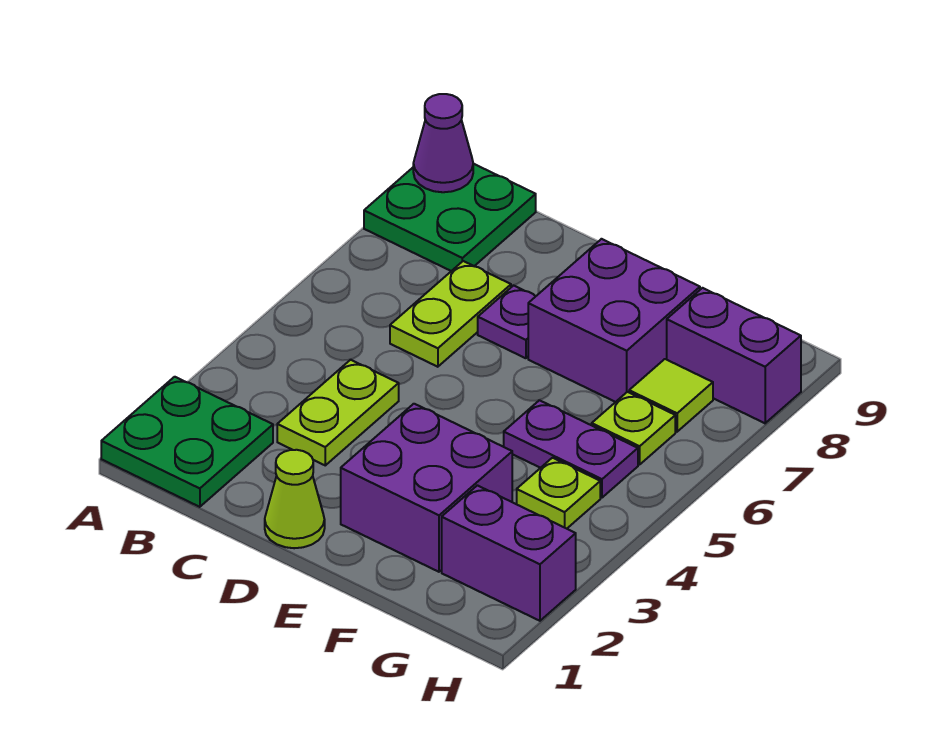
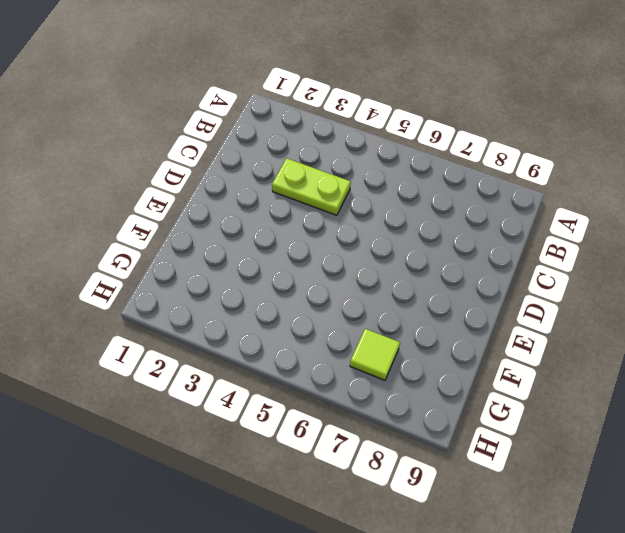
none -> green plate A1:B2 level 1
none -> green plate A8:B9 level 1
none -> lime plate C6:C7 level 1

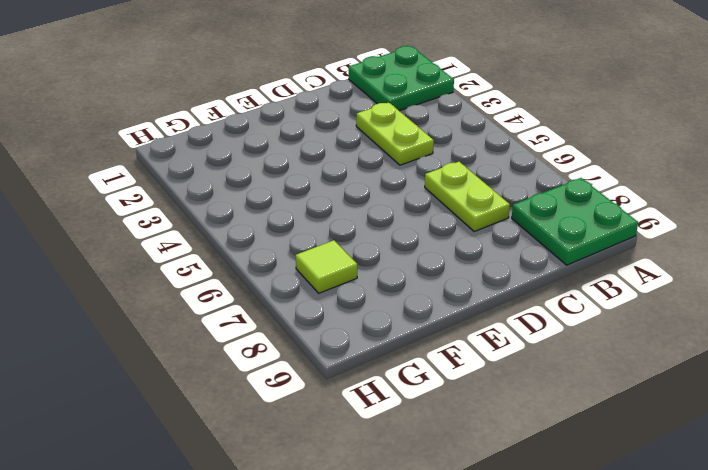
none -> lime cone D1 level 1
none -> purple plate D7 level 1
none -> purple brick E2:F3 level 1

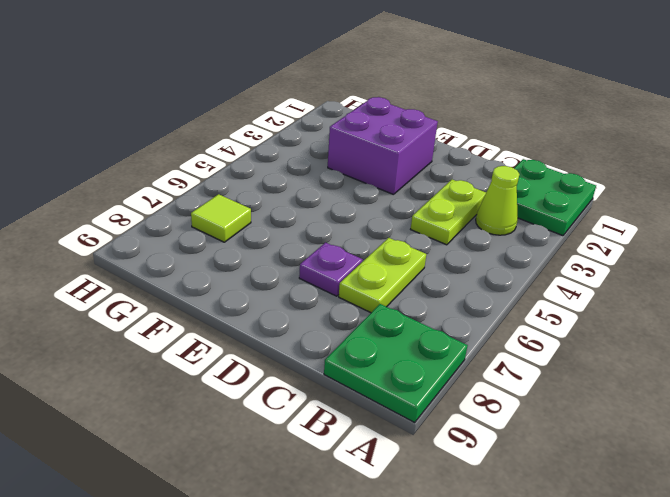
lime cone B3 level 1 -> lime cone D1 level 1
none -> purple brick E7:F8 level 1
none -> purple plate F5:G5 level 1
none -> purple brick G2:H2 level 1

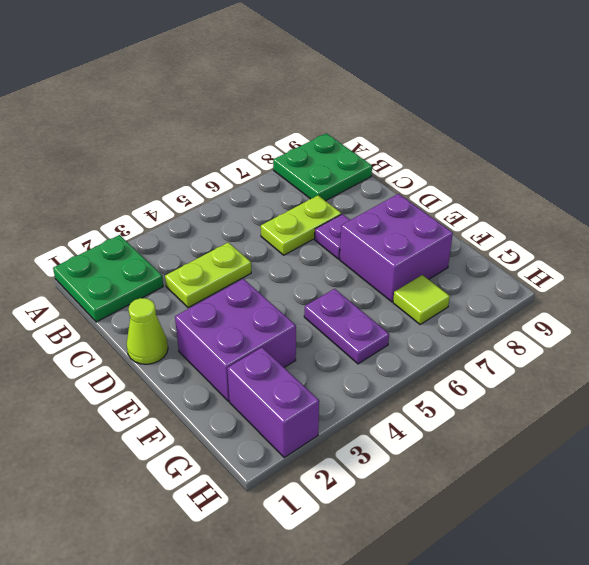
none -> lime plate G4 level 1
none -> lime plate G6 level 1
none -> purple brick G8:H8 level 1

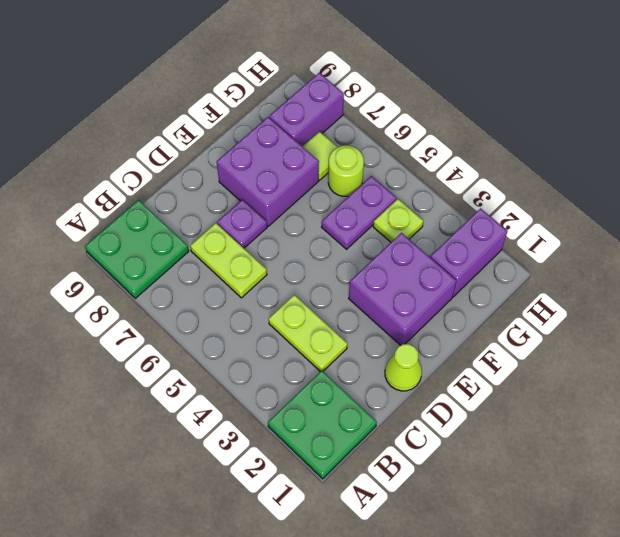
lime round brick G6 level 1 -> lime plate G6 level 1
none -> purple cone A9 level 2

